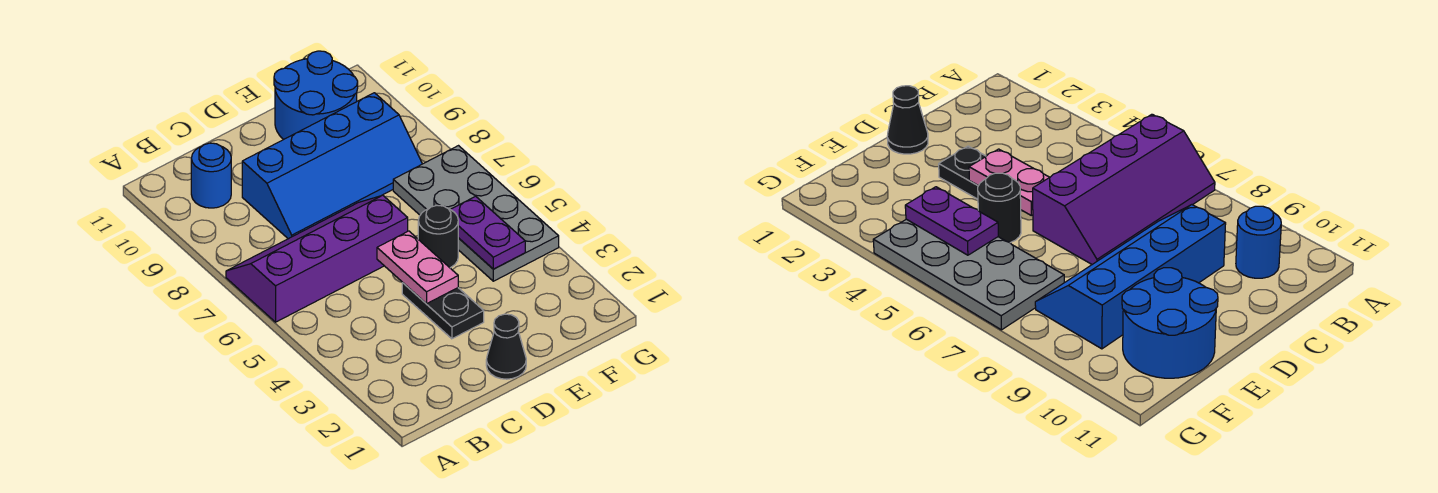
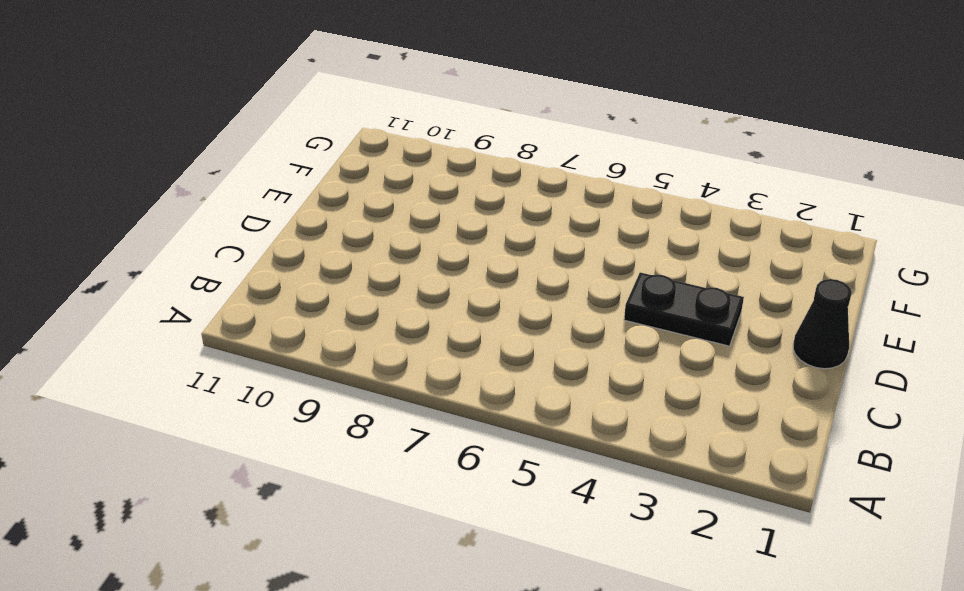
none -> purple slope A6:D7 level 1 top 6
none -> blue round brick B10 level 1

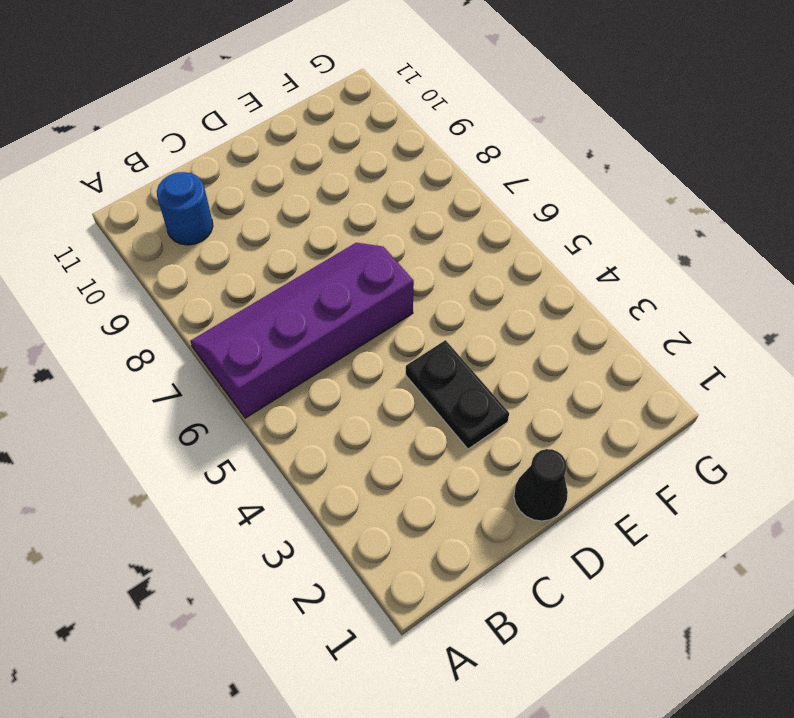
none -> blue slope C8:F9 level 1 top 9
none -> black round brick E5 level 1

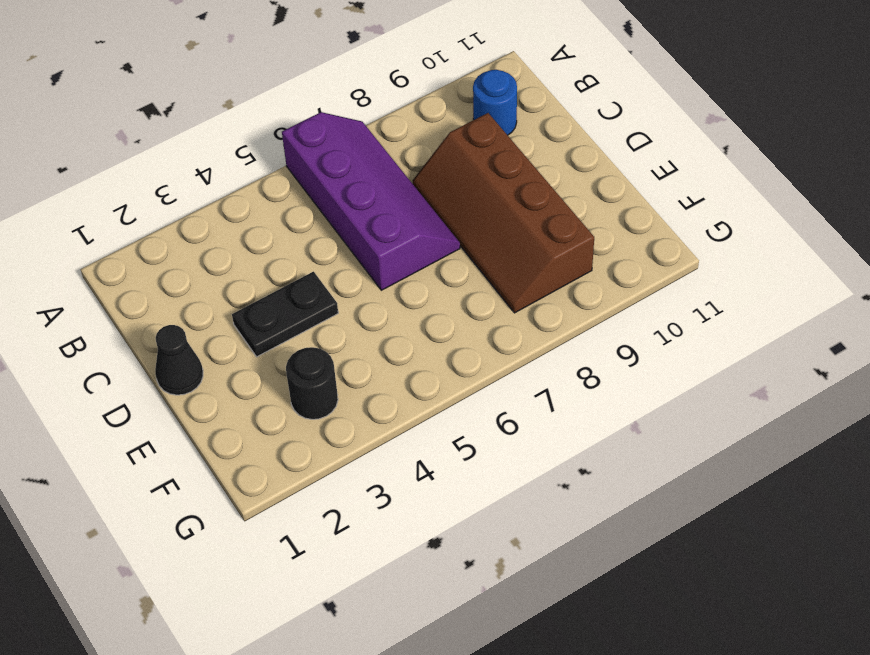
brown slope C8:F9 level 1 top 9 -> blue slope C8:F9 level 1 top 9
black round brick F3 level 1 -> black round brick E5 level 1
none -> blue round brick E10:F11 level 1
none -> grey plate F4:G7 level 1

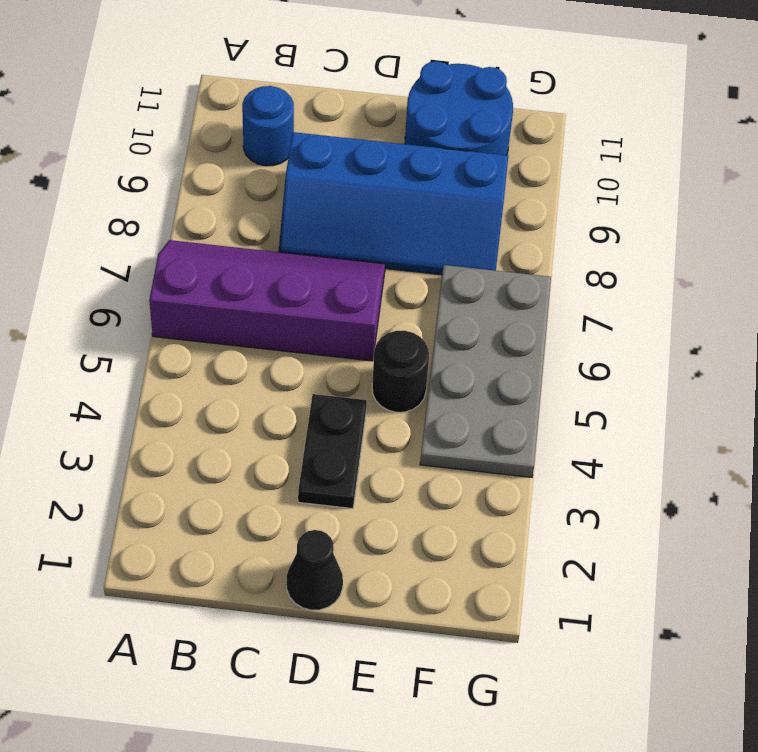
none -> pink plate D4:D5 level 2
none -> purple plate F4:F5 level 2

